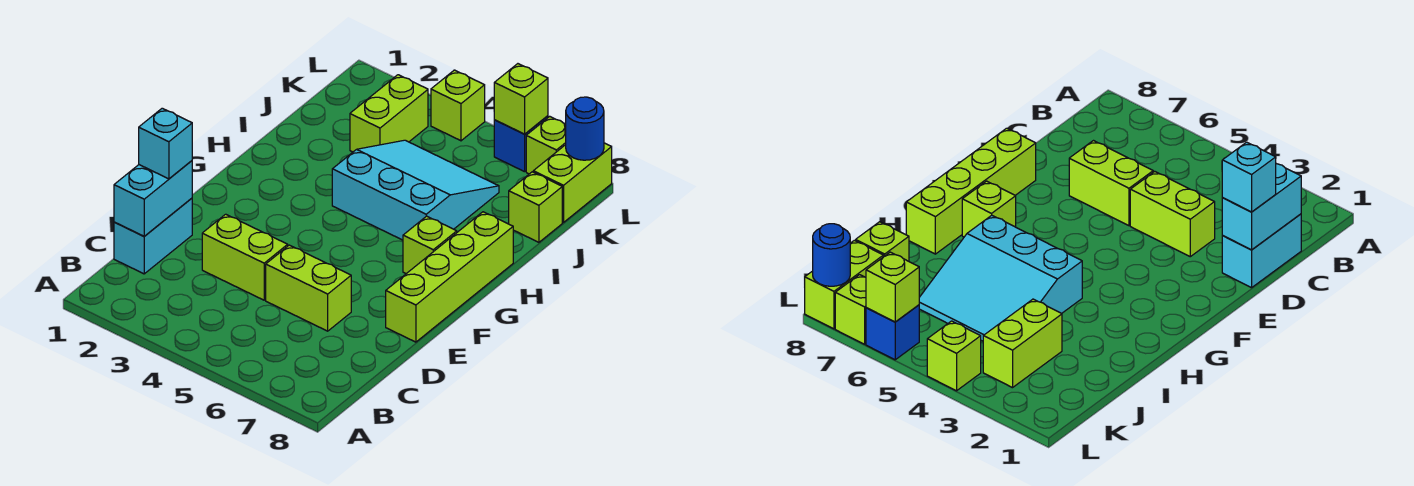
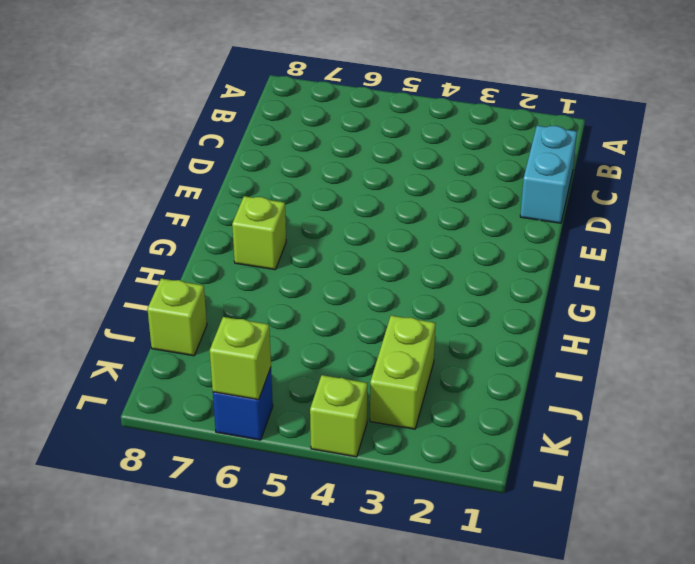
none -> lime brick D3:D4 level 1
none -> lime brick D5:D6 level 1
none -> lime brick E8:H8 level 1

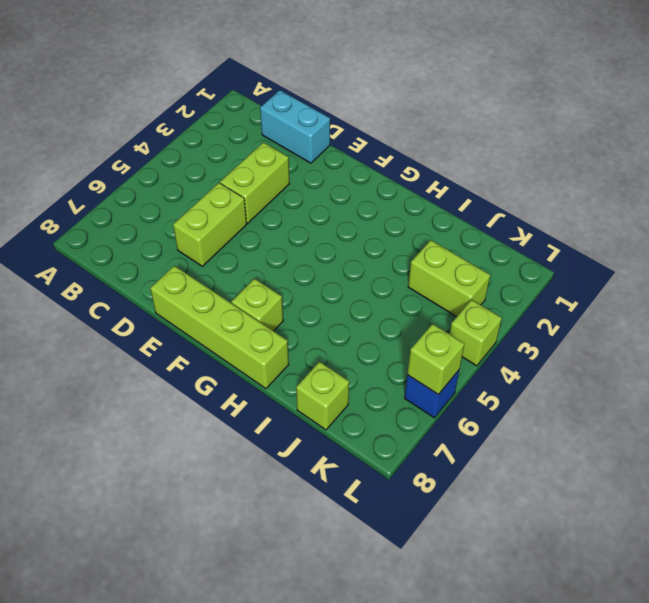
none -> cyan slope H4:J6 level 1 top H
none -> lime brick K8:L8 level 1
none -> lime brick L7 level 1

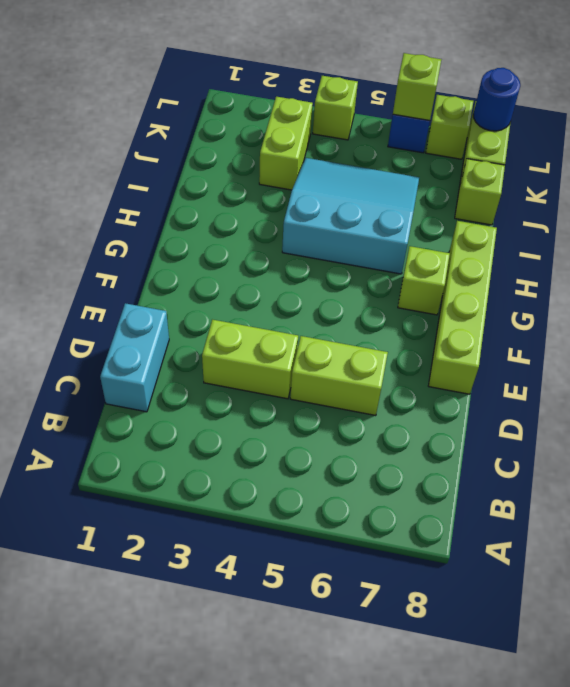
none -> cyan brick C1:D1 level 2
none -> cyan brick D1 level 3

